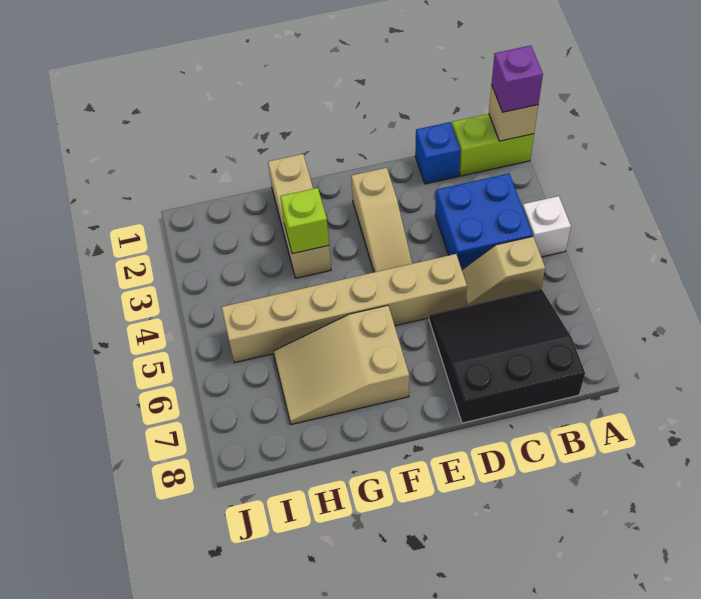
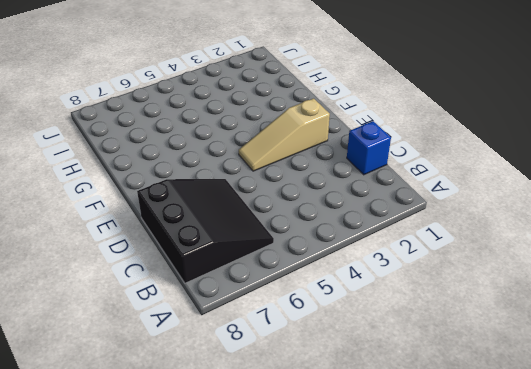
none -> lime brick A1:B1 level 1
none -> white brick A4 level 1
none -> blue brick B3:C4 level 1

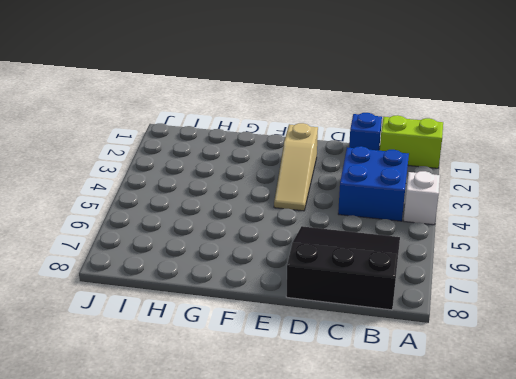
none -> tan slope B5:C5 level 1 top B
none -> tan brick D5:I5 level 1
none -> tan slope F6:H7 level 1 top F

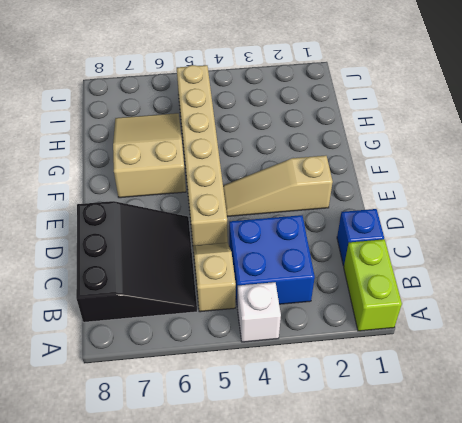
none -> tan brick G1:G3 level 1
none -> tan brick A1 level 2
none -> lime brick G3 level 2

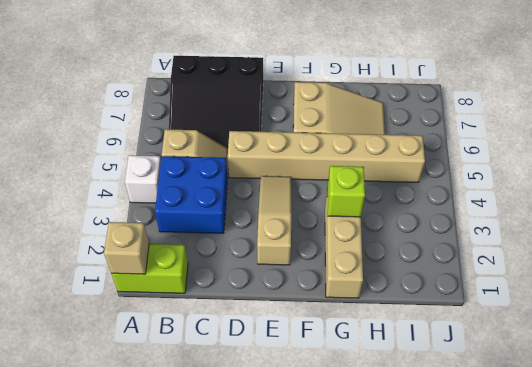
none -> blue brick C1 level 1
none -> purple brick A1 level 3

